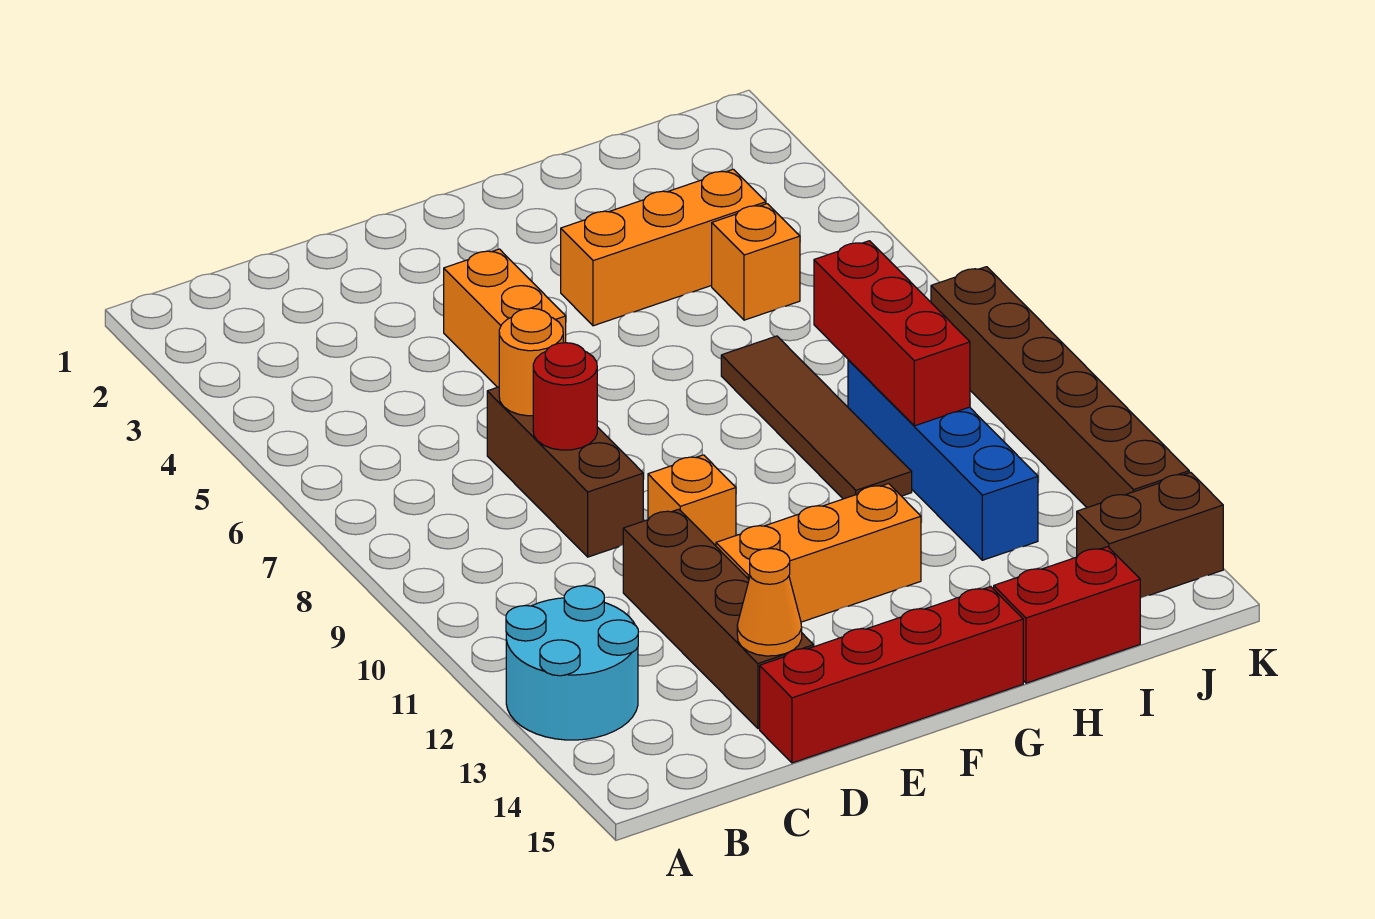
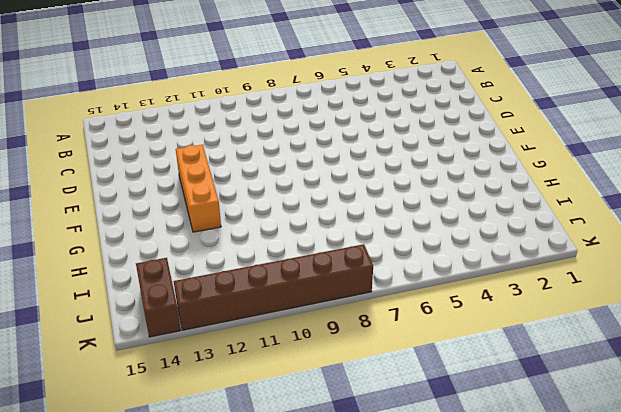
none -> cyan round brick A12:B13 level 1
none -> brown brick D7:D9 level 1
none -> brown brick D11:D14 level 1

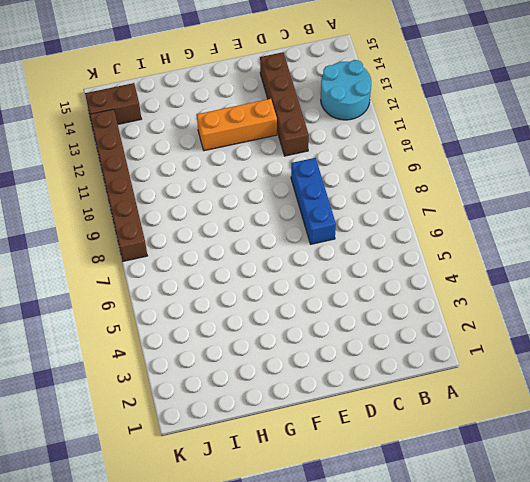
blue brick D7:D9 level 1 -> brown brick D7:D9 level 1
none -> red brick D15:G15 level 1
none -> orange brick E4:E5 level 1
none -> orange brick E10 level 1

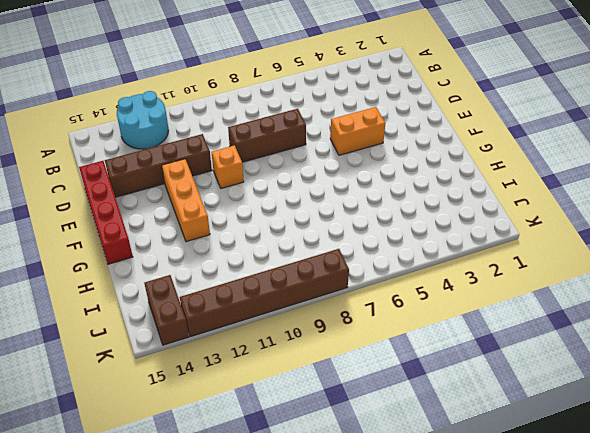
none -> orange brick G4:I4 level 1
none -> brown tile H7:H10 level 1
none -> red brick H15:I15 level 1

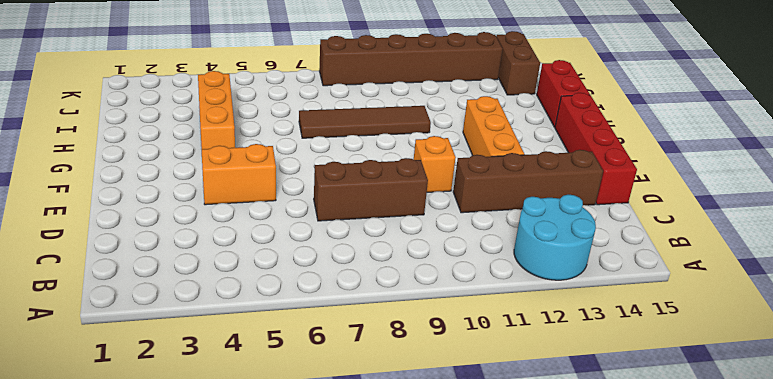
none -> orange brick I5 level 1
none -> blue brick I9:I12 level 1
none -> orange round brick D7 level 2

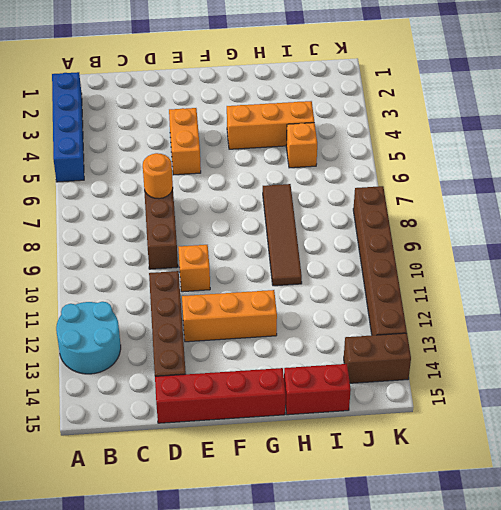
blue brick A2:A5 level 1 -> blue brick I9:I12 level 1
none -> red round brick D8 level 2
none -> orange cone D14 level 2
none -> red brick I8:I10 level 2

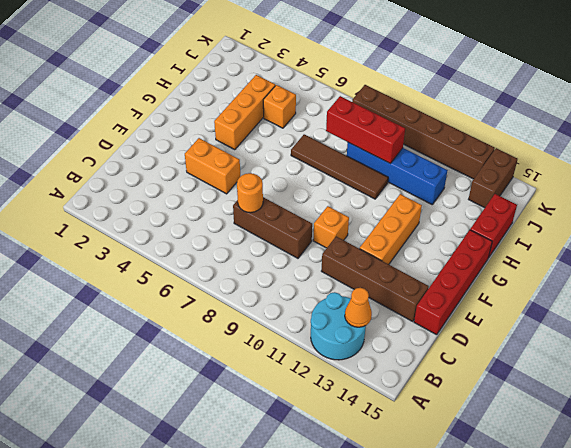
orange cone B13 level 2 -> orange cone D14 level 2
none -> red round brick D8 level 2

